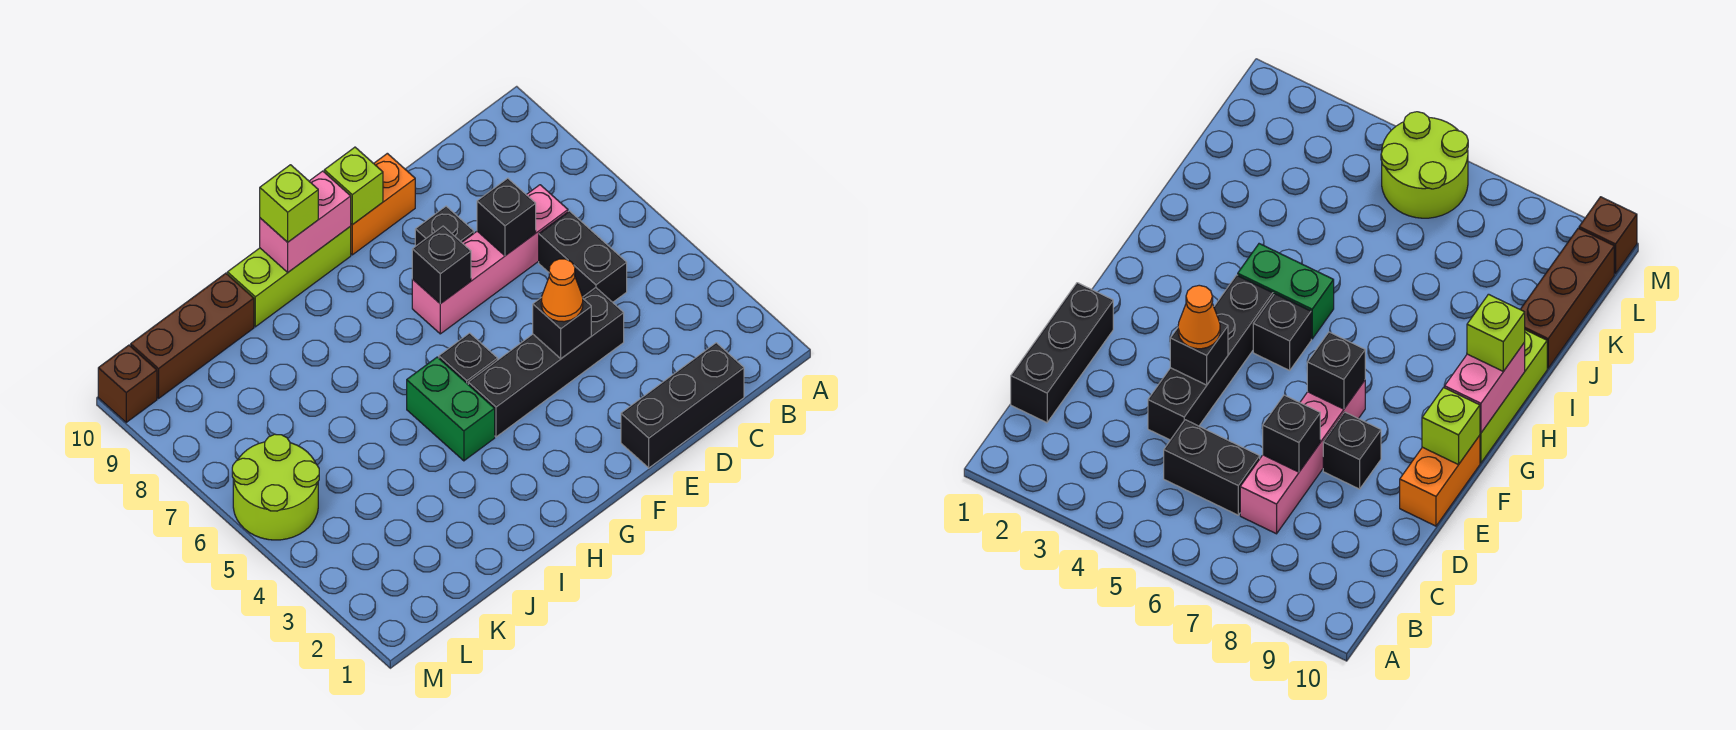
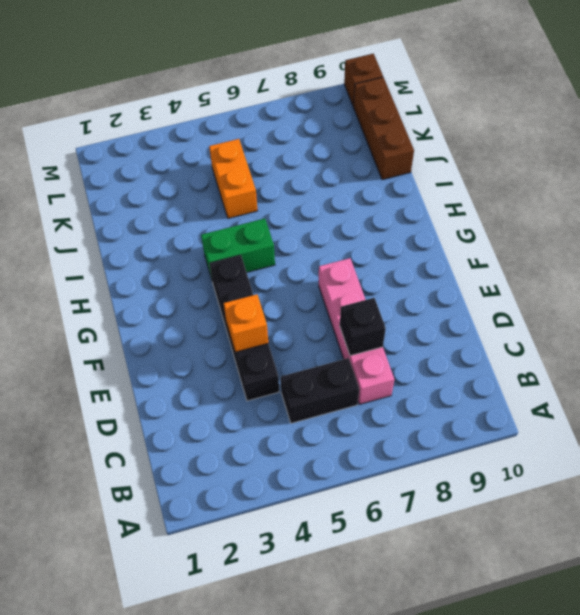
orange brick E4 level 2 -> black brick E4 level 2
orange brick J5:K5 level 1 -> orange brick E10:F10 level 1
none -> black brick C1:E1 level 1
none -> black brick E8 level 1
none -> black brick G5 level 1

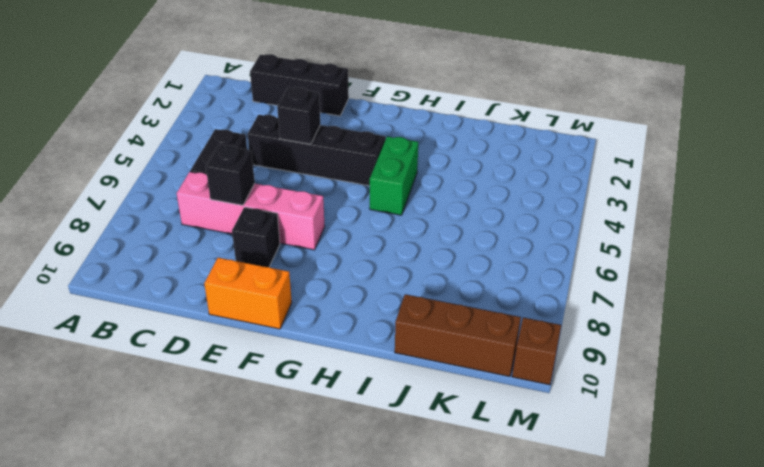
none -> black brick G5 level 1
none -> lime brick G10:I10 level 1
none -> lime round brick L5:M6 level 1

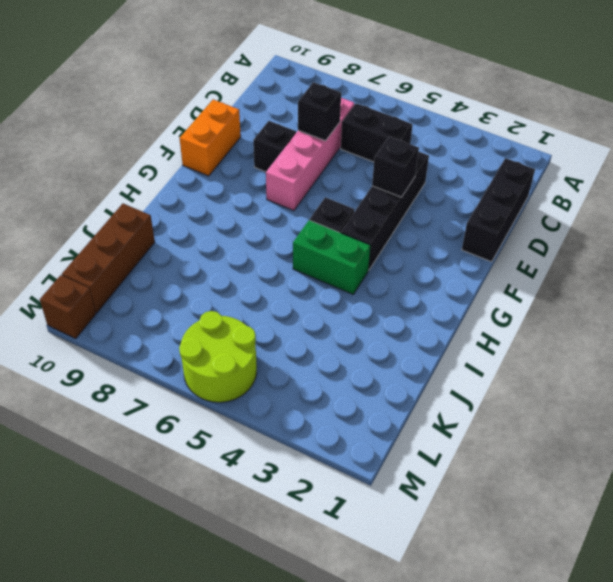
none -> lime brick G10:I10 level 1
none -> black brick F7 level 2
none -> lime brick F10 level 2

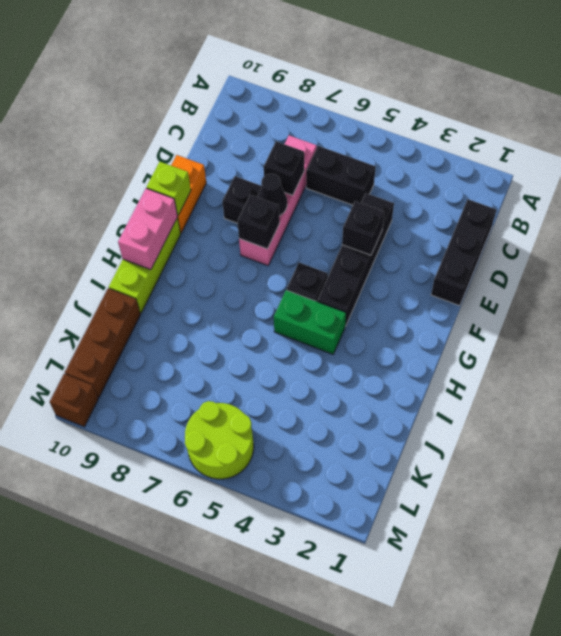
black cone E7 level 2 -> none
none -> orange cone E4 level 3
none -> lime brick H10 level 3

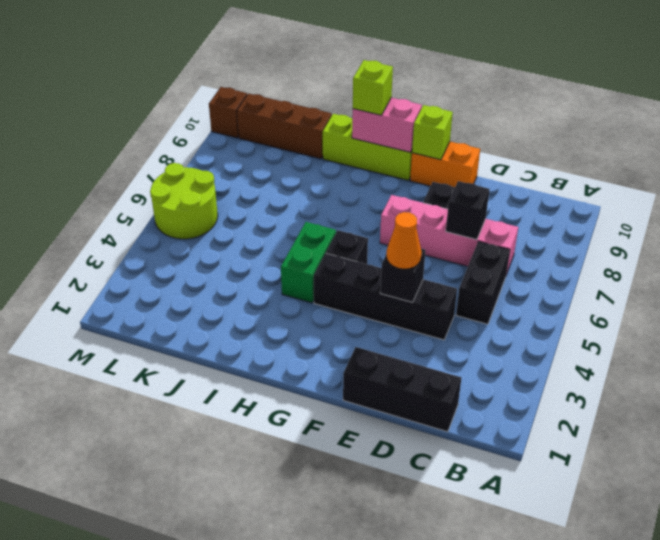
none -> black brick F7 level 2

